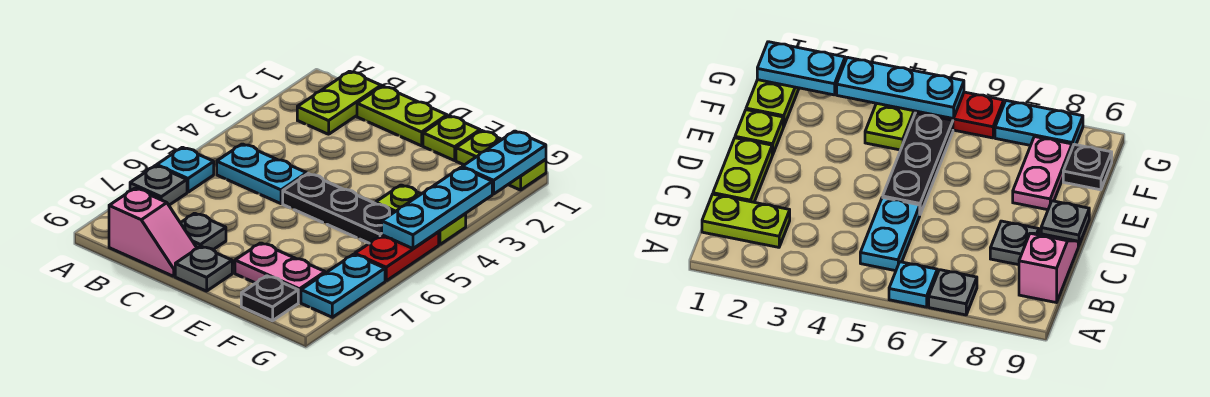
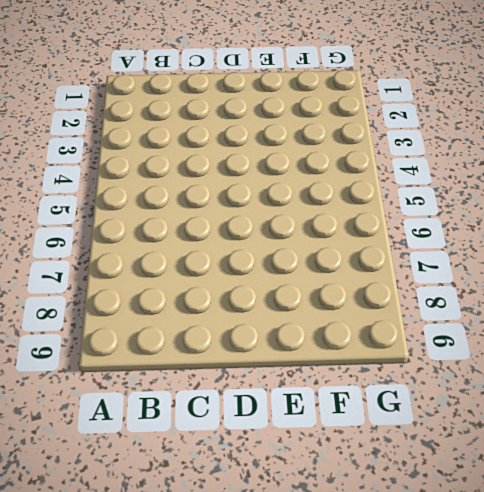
none -> cyan plate A6 level 1
none -> grey plate A7 level 1
none -> lime plate B1:B2 level 1

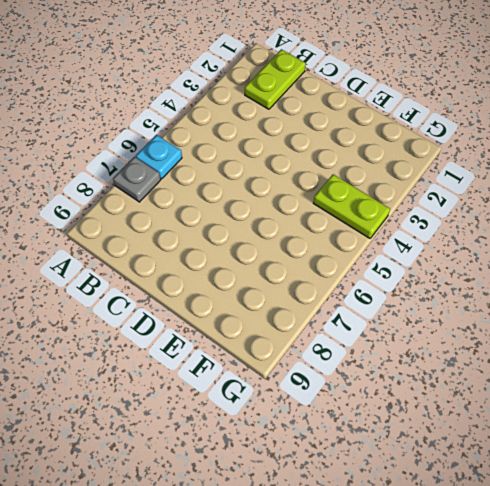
none -> cyan plate B5:C5 level 1
none -> pink slope B9:C9 level 1 top B
none -> lime plate C1:D1 level 1

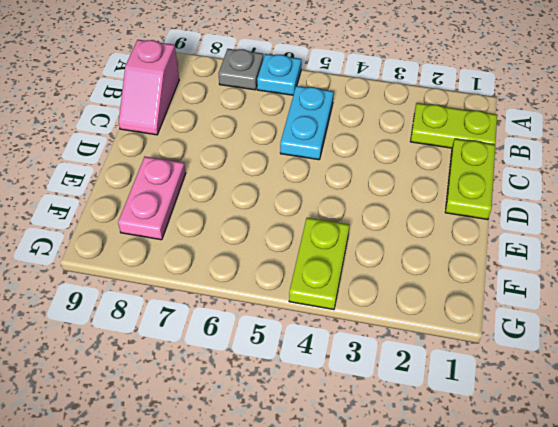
none -> grey plate C8 level 1
none -> black plate D5:F5 level 1
none -> grey plate D9 level 1

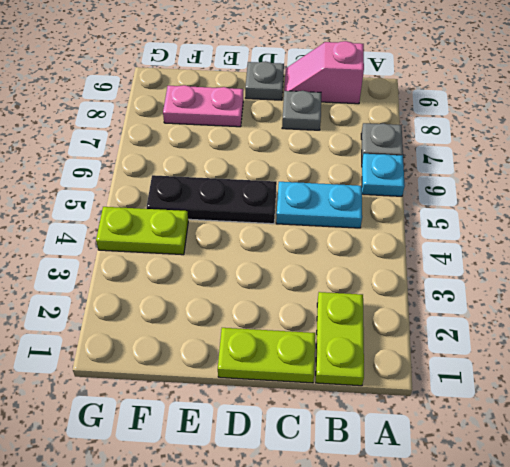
none -> lime plate E1 level 1
none -> lime plate F1:G1 level 1
none -> black plate F9 level 1

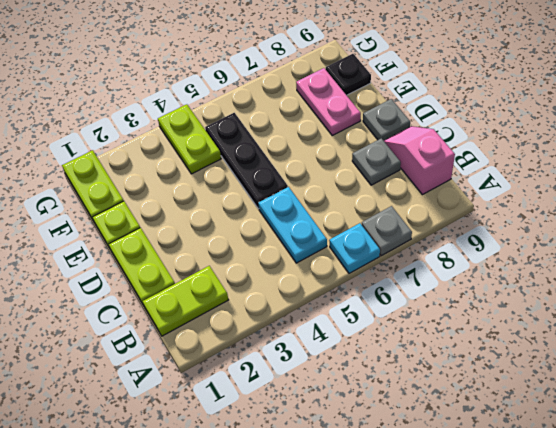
none -> red plate G5:G6 level 1
none -> cyan plate G7:G8 level 1
none -> cyan plate G1:G2 level 2

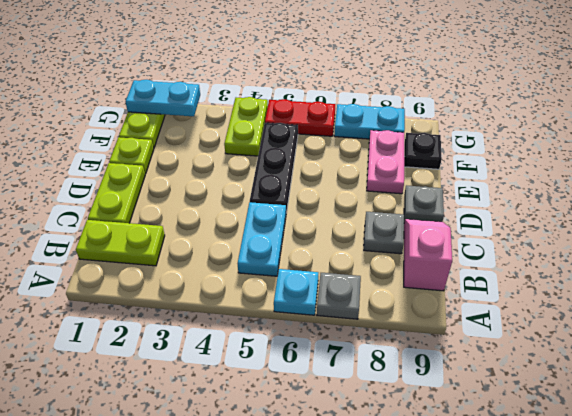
none -> cyan plate G3:G5 level 2

